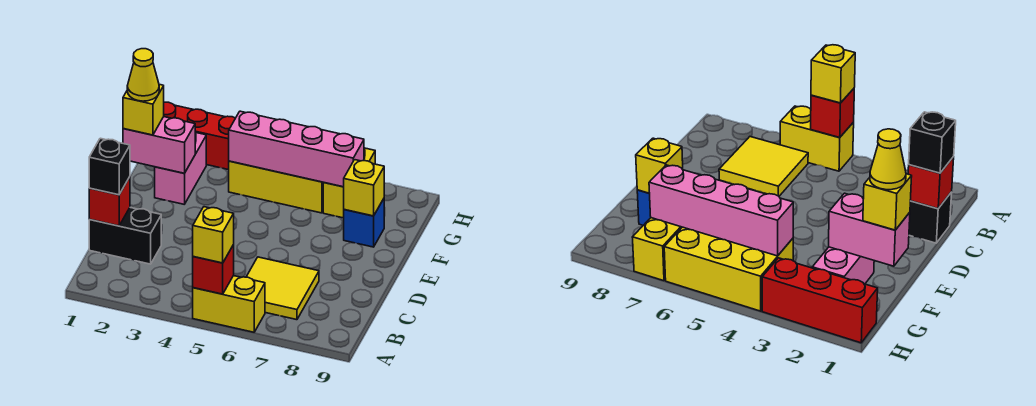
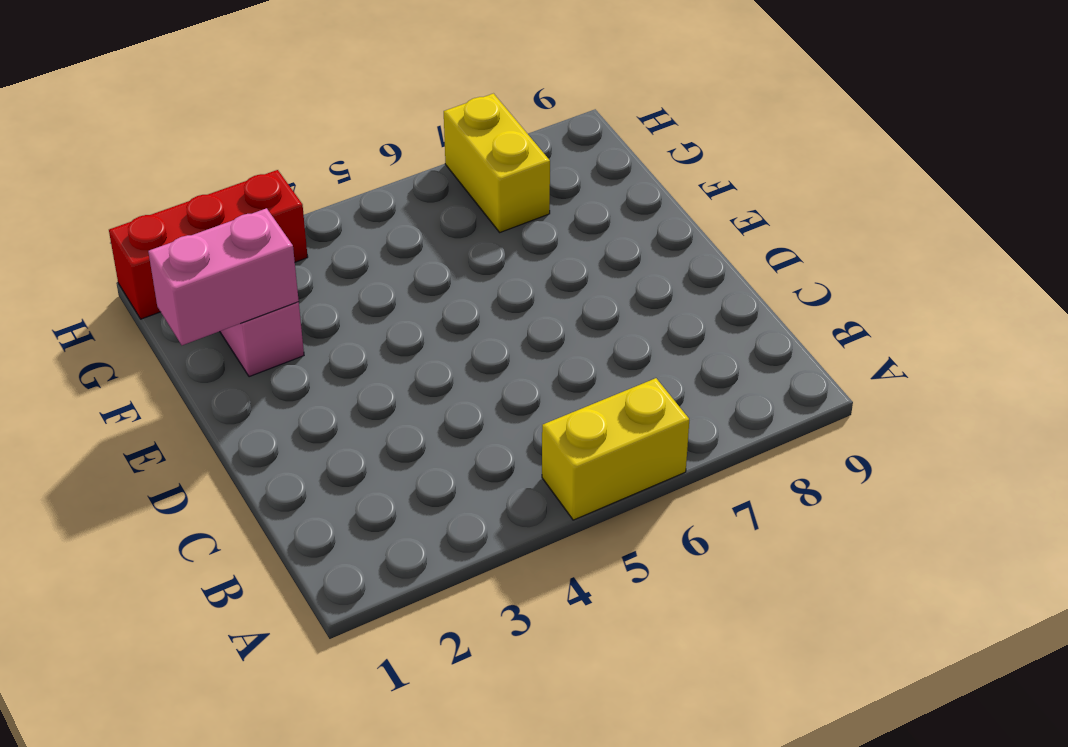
none -> yellow tile B6:C7 level 1
none -> black brick C1:C2 level 1
none -> blue brick F8 level 1

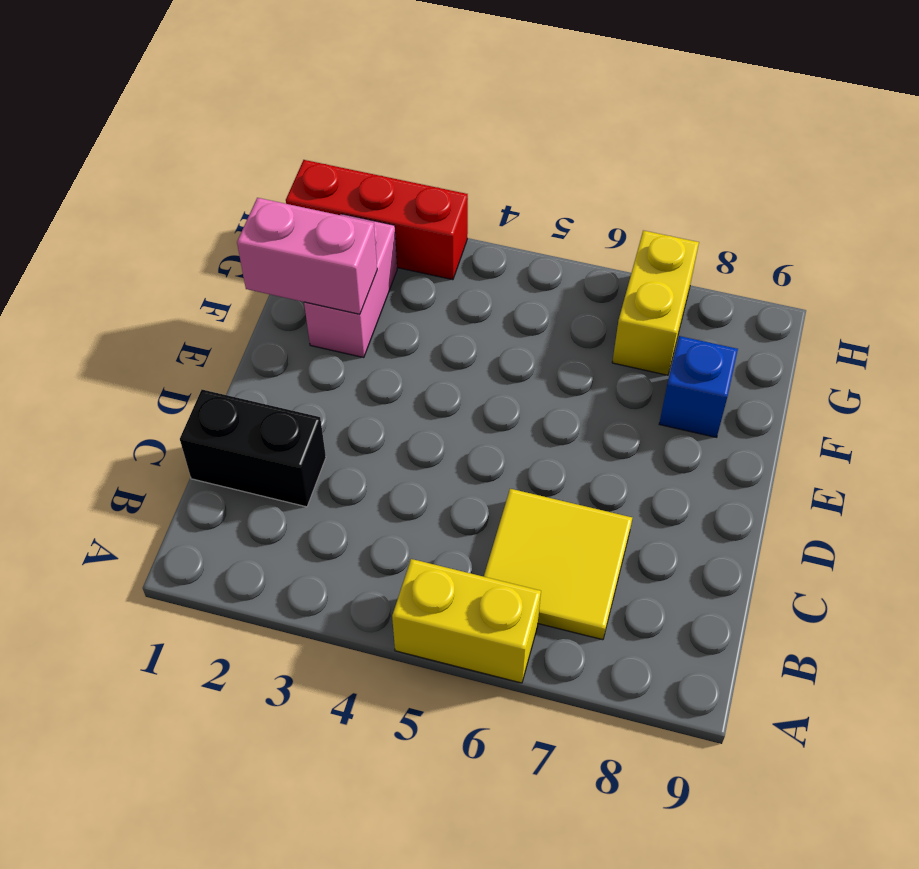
none -> yellow brick G4:H6 level 1
none -> red brick A5 level 2
none -> red brick C1 level 2

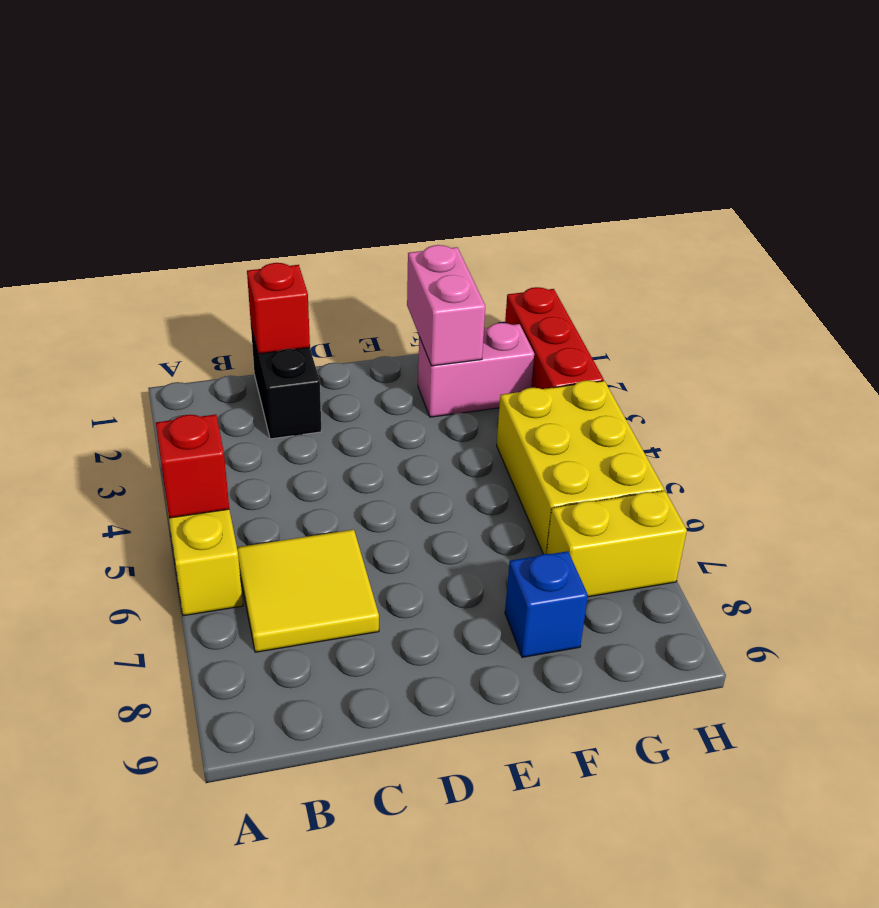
none -> yellow brick F8 level 2
none -> pink brick G4:G7 level 2
none -> yellow brick A5 level 3

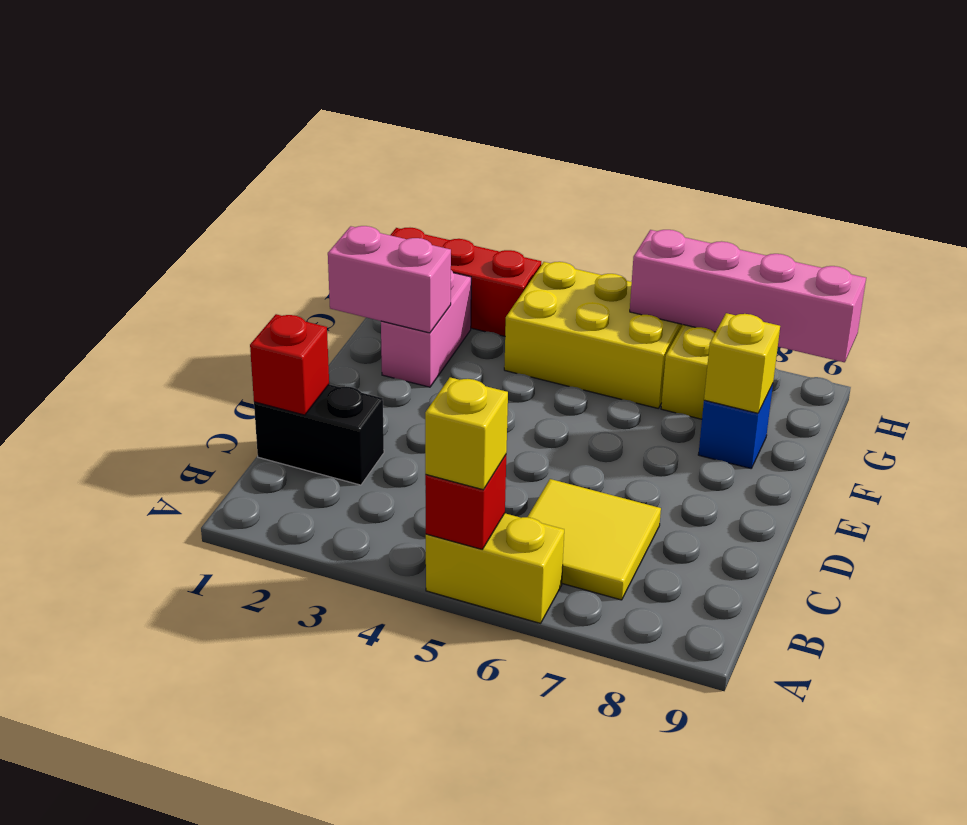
pink brick H6:H9 level 2 -> pink brick G4:G7 level 2
none -> black brick C1 level 3
none -> yellow brick F1 level 3
none -> yellow cone F1 level 4

